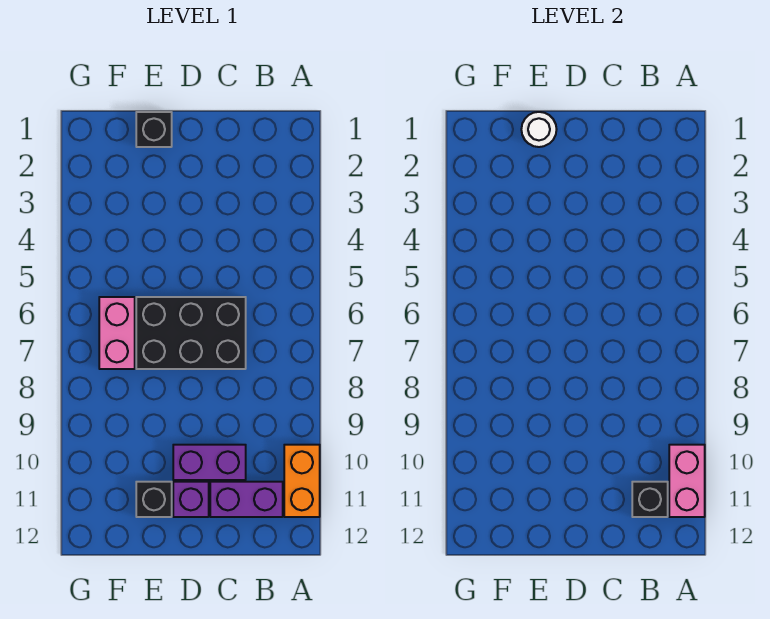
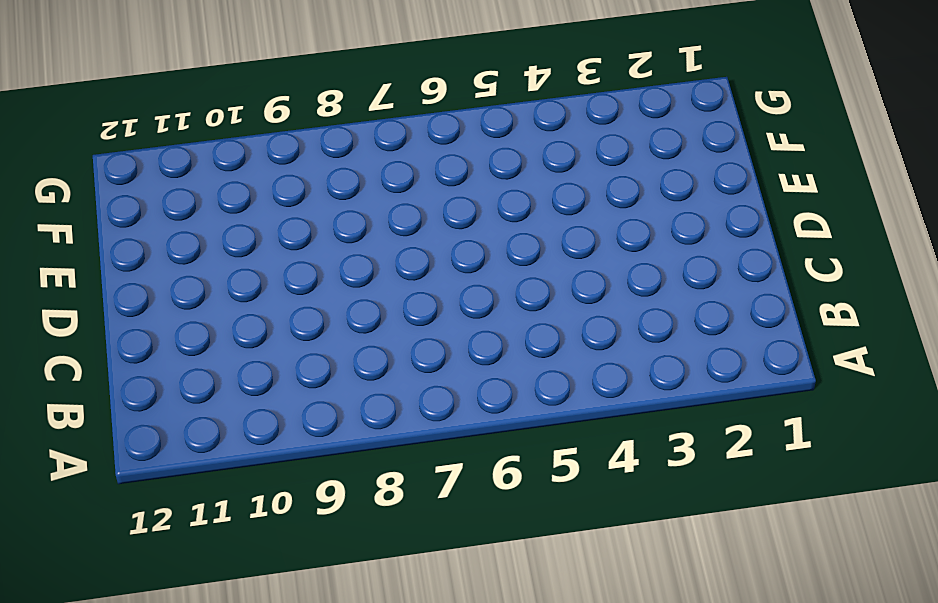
none -> orange brick A10:A11 level 1
none -> purple brick B11:C11 level 1

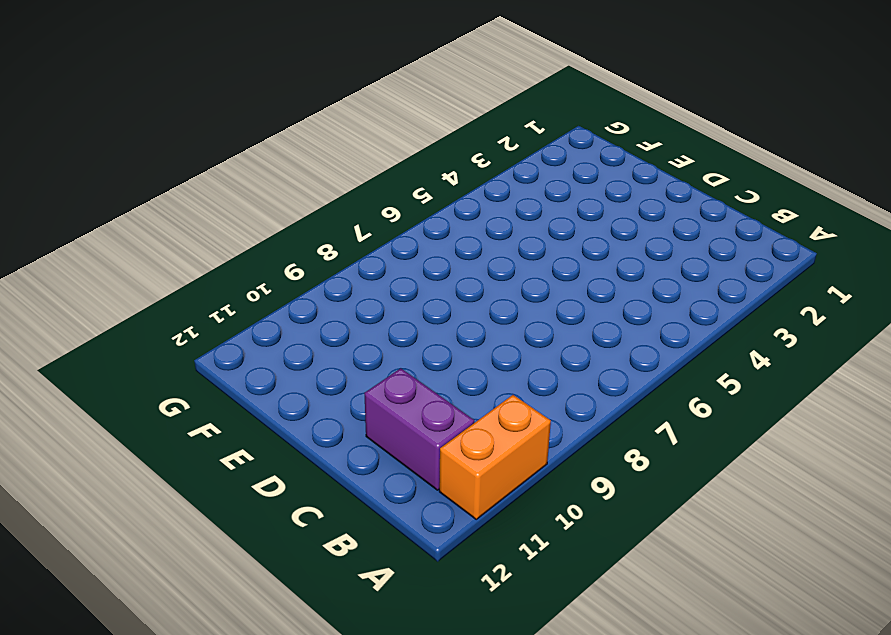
none -> black brick C6:E7 level 1
none -> purple brick C10:D10 level 1

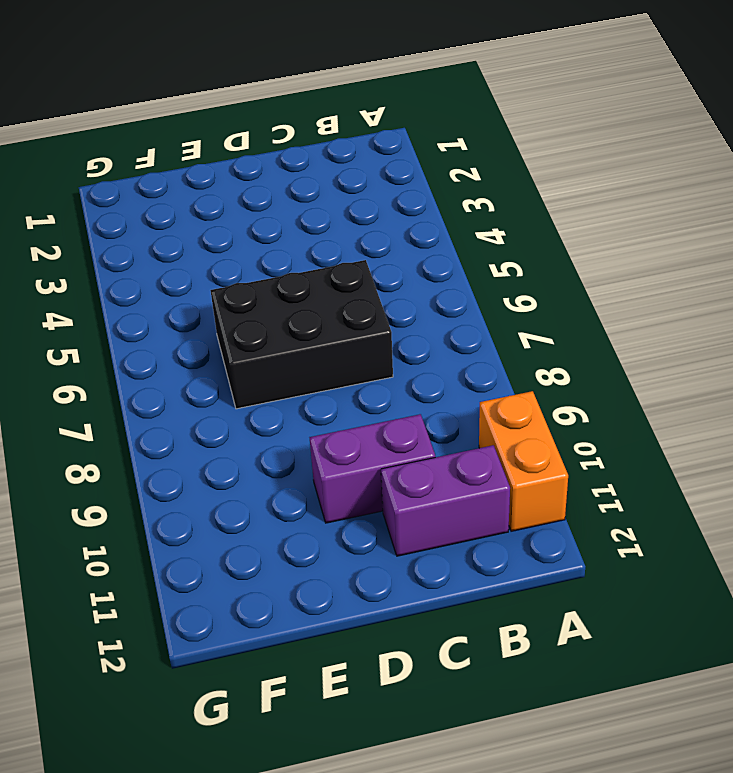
none -> purple brick D11 level 1
none -> black brick E1 level 1

